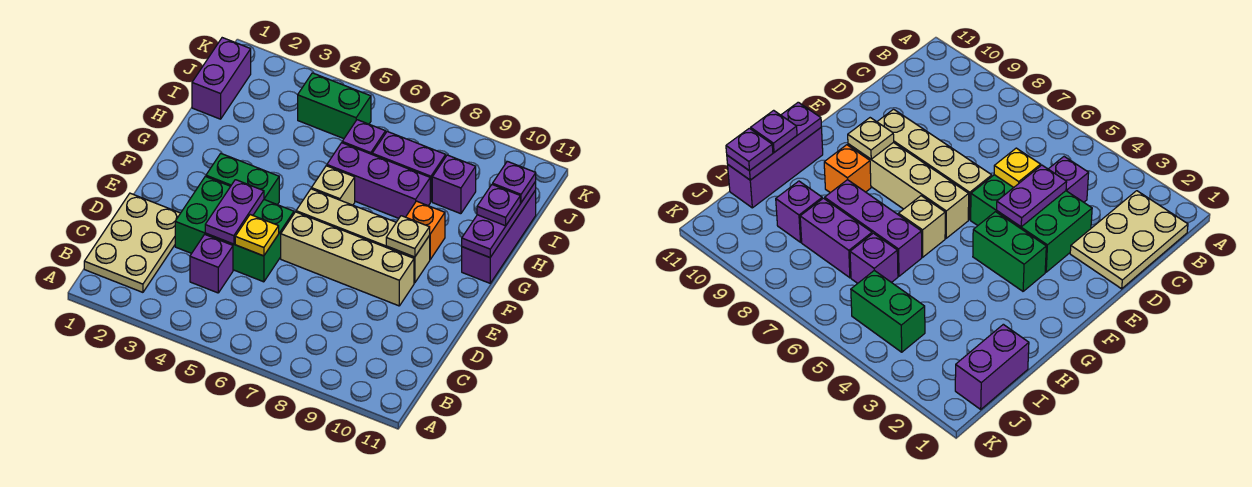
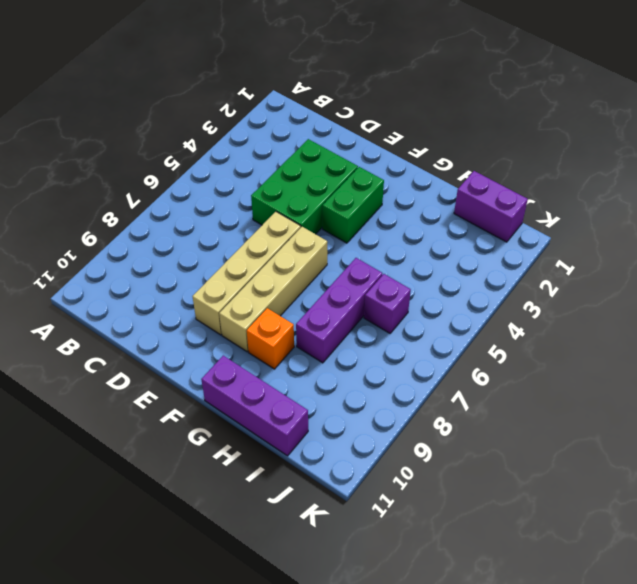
none -> tan plate B1:D2 level 1
none -> purple brick C4 level 1
none -> tan brick G6 level 1

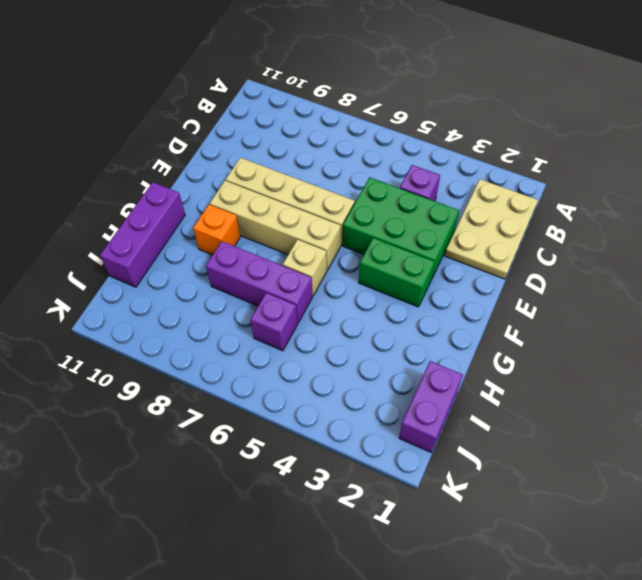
none -> purple brick I7:I8 level 1
none -> purple brick I9 level 1
none -> green brick J4:J5 level 1

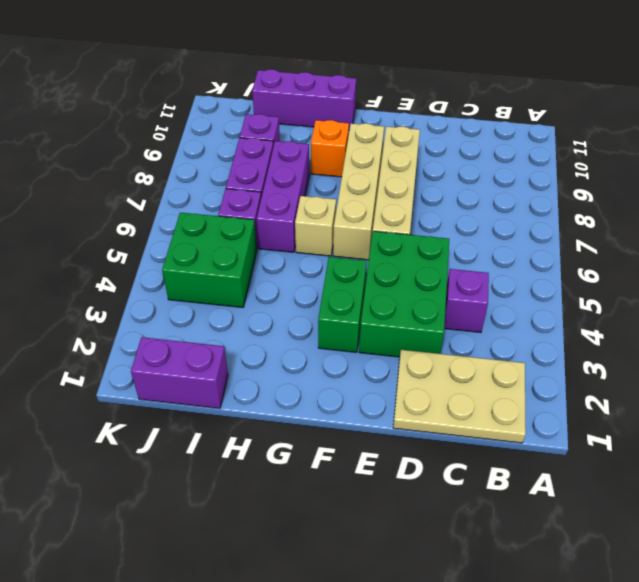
green brick I4:J5 level 1 -> green brick J4:J5 level 1
none -> purple plate D4:E4 level 2
none -> yellow plate D5 level 2
none -> tan plate F9 level 2

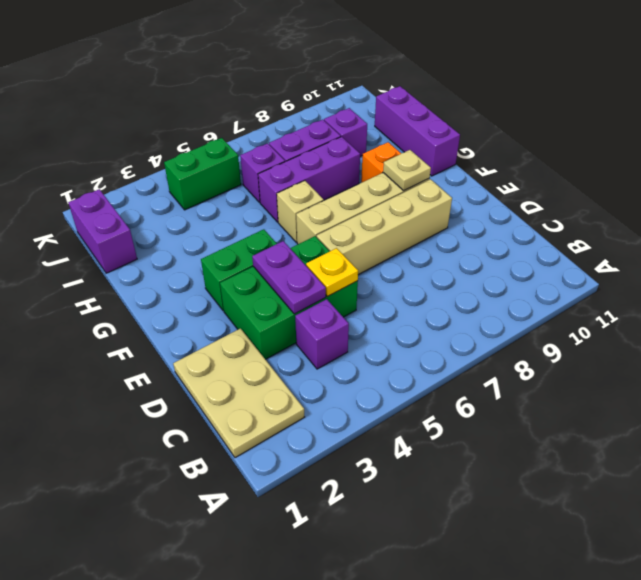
none -> purple plate G11:I11 level 2
none -> purple plate H11 level 3
none -> purple plate I11 level 3

